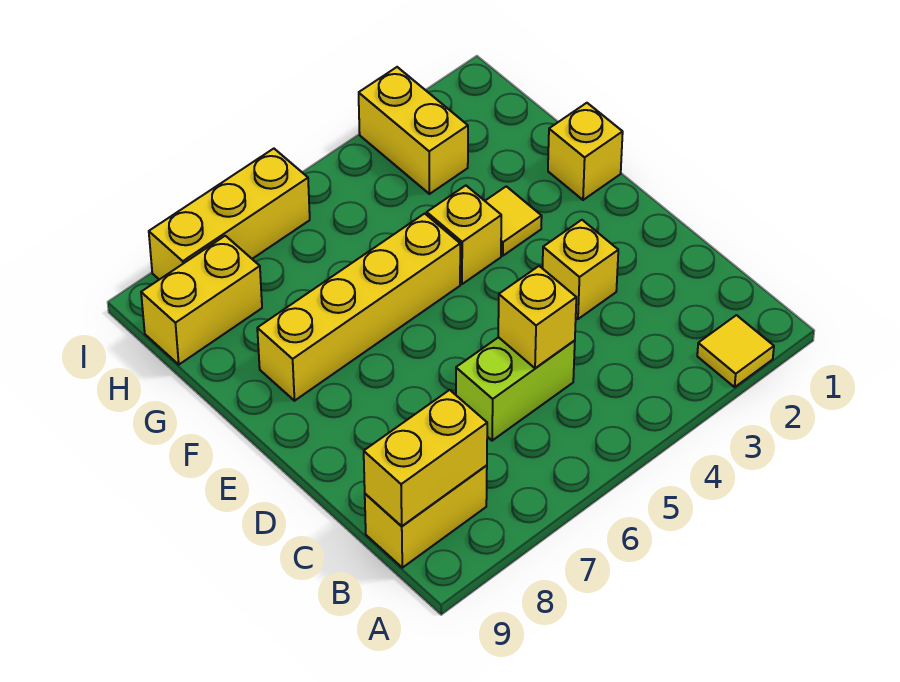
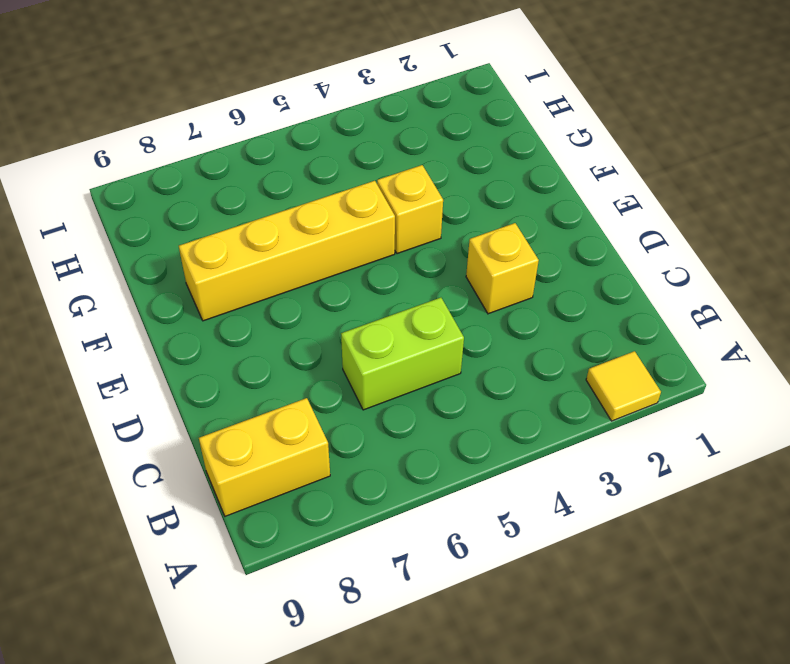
none -> yellow brick F1 level 1
none -> yellow tile F3 level 1
none -> yellow brick H3:I3 level 1

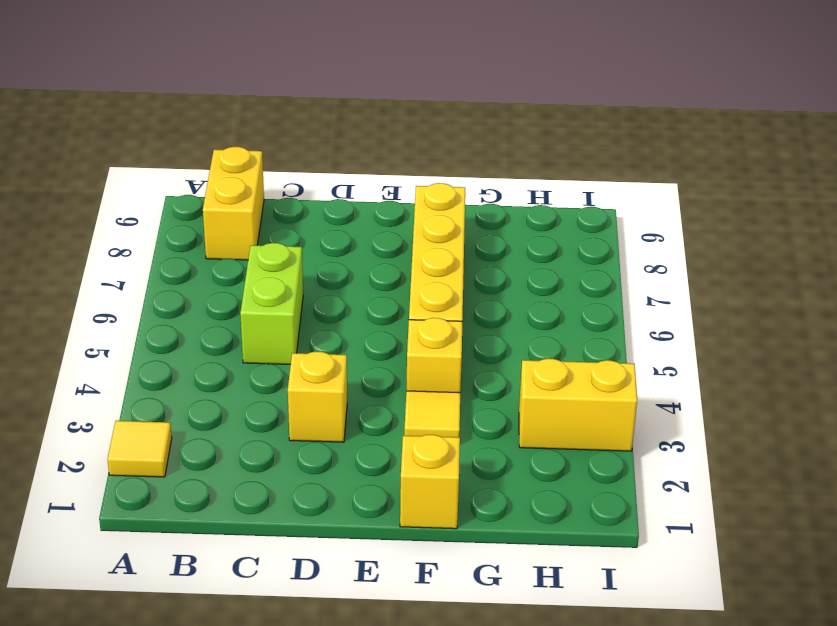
none -> yellow brick H8:H9 level 1
none -> yellow brick I6:I8 level 1
none -> yellow brick B8:B9 level 2

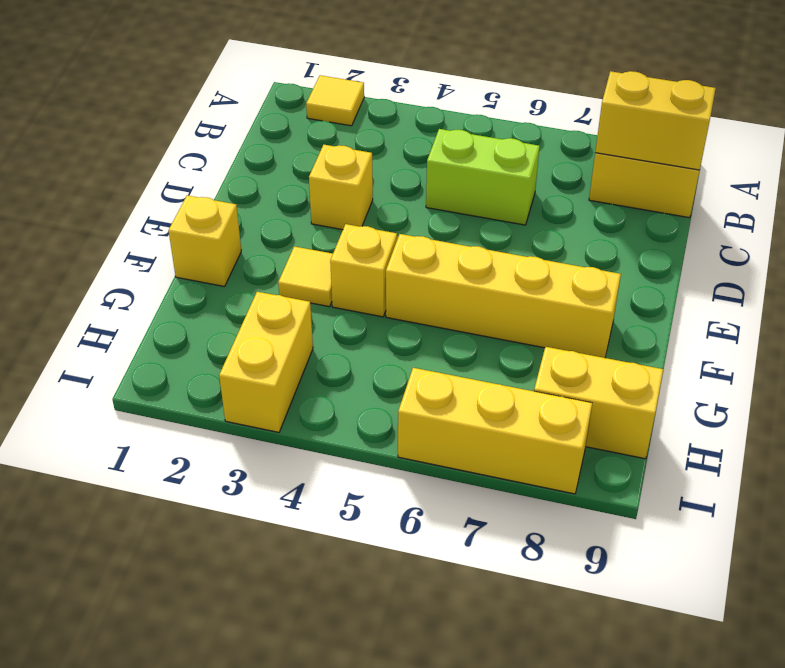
none -> yellow brick C5 level 2

